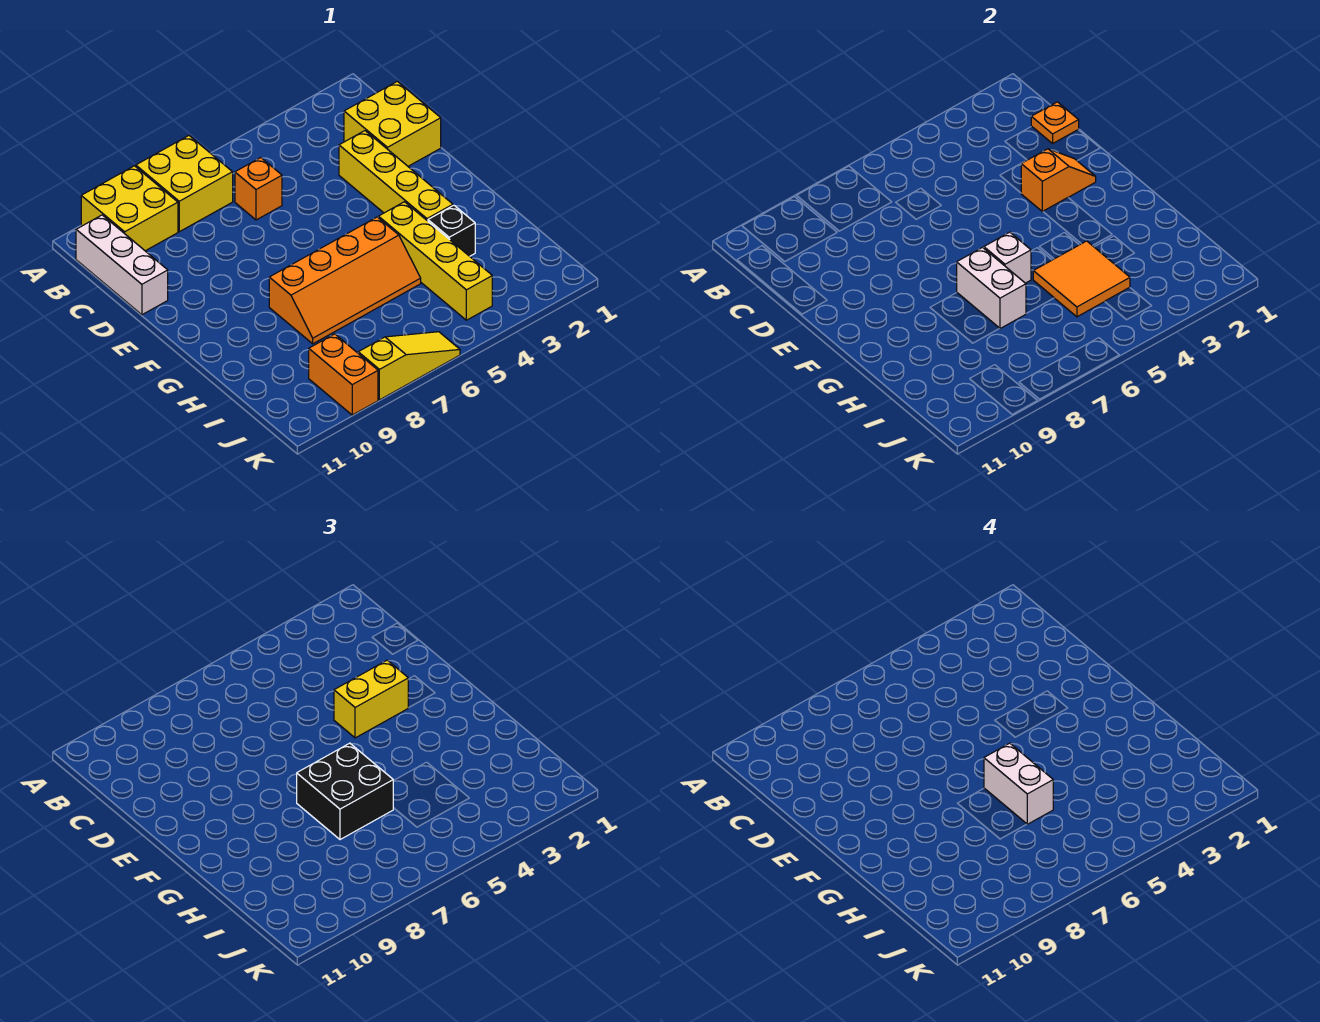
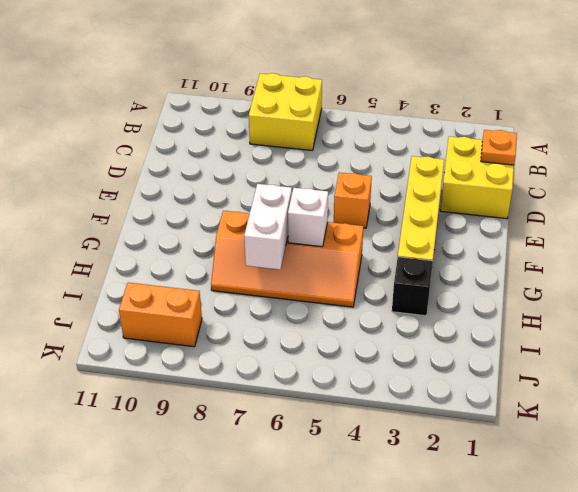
orange brick E5 level 1 -> orange brick C6 level 1
orange brick J9:J10 level 1 -> orange brick J9:K9 level 1
none -> yellow brick A9:B10 level 1
none -> white brick B11:D11 level 1
none -> yellow brick G4:J4 level 1

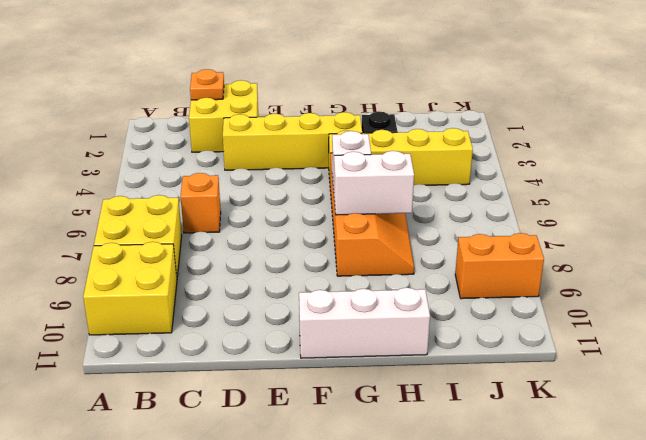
white brick F11:H11 level 1 -> white brick B11:D11 level 1
none -> yellow slope K6:K8 level 1 top 8
none -> orange slope E2:E3 level 2 top 3
none -> orange tile H4:I5 level 2

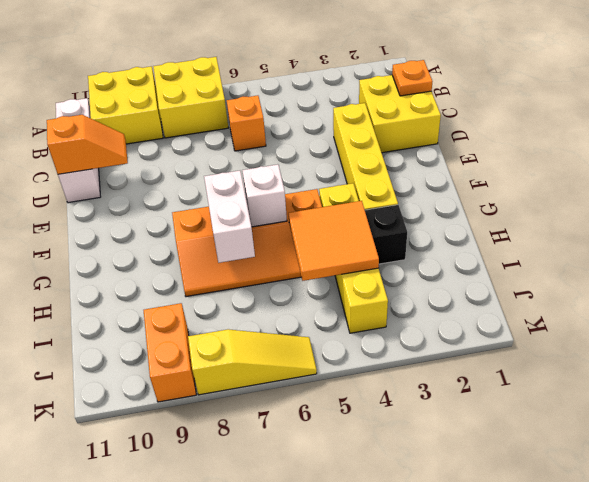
orange slope D10:D11 level 2 top 11 -> orange slope E2:E3 level 2 top 3
none -> yellow brick E3:E4 level 3
none -> black brick G6:H7 level 3
none -> white brick G6:H6 level 4

